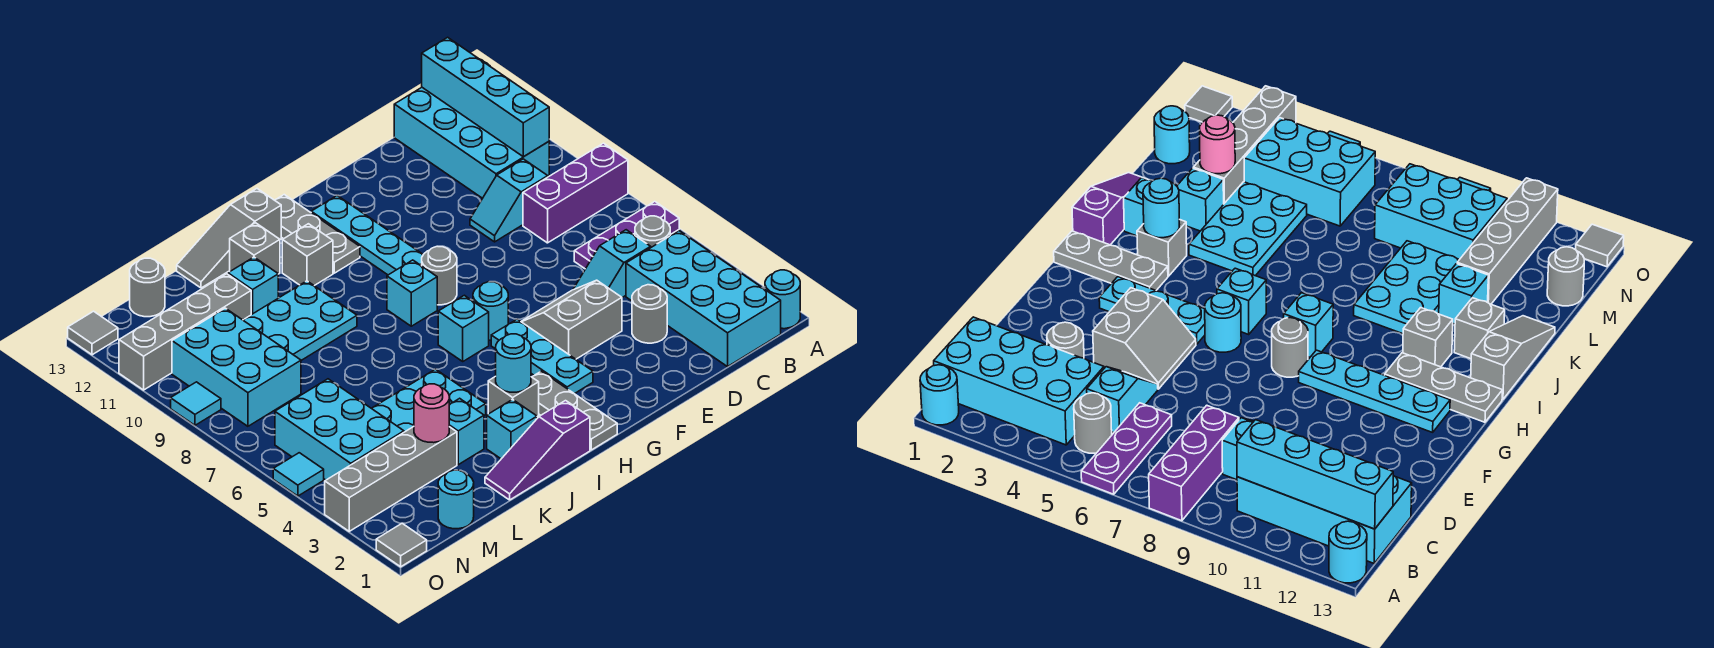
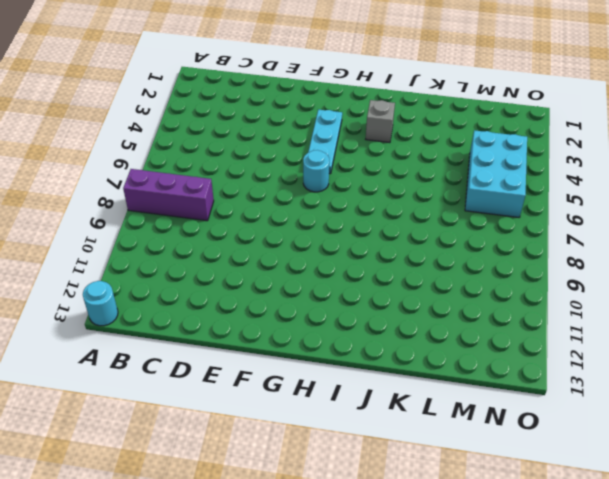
none -> cyan round brick A1 level 1
none -> purple plate A6:C6 level 1
none -> cyan brick B1:C4 level 1
none -> grey round brick B5 level 1

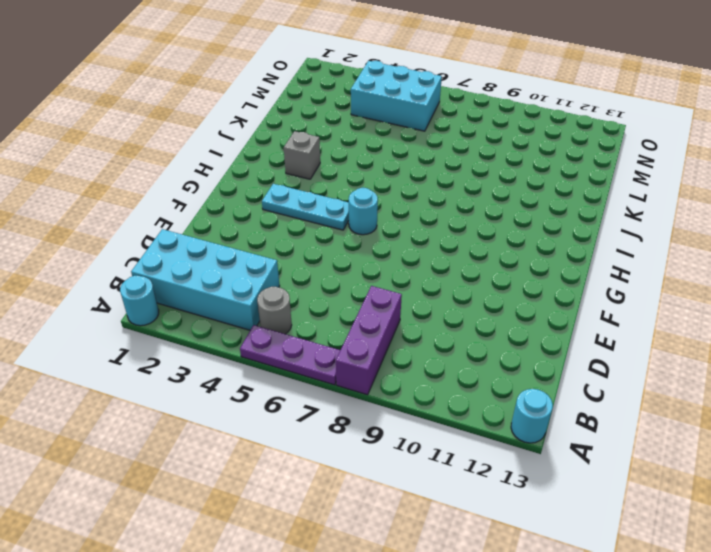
purple plate A5:A7 level 1 -> purple plate A6:C6 level 1
none -> cyan brick B10:C13 level 1
none -> cyan slope C5:D5 level 1 top C
none -> cyan slope C9:D9 level 1 top C
none -> grey round brick D3 level 1

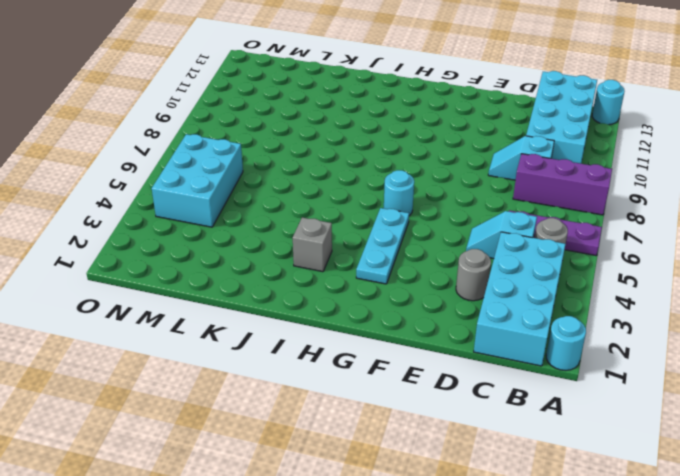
none -> grey slope E4:F5 level 1 top 4
none -> grey round brick G8 level 1
none -> cyan plate G9:G12 level 1
none -> grey plate H1:H3 level 1

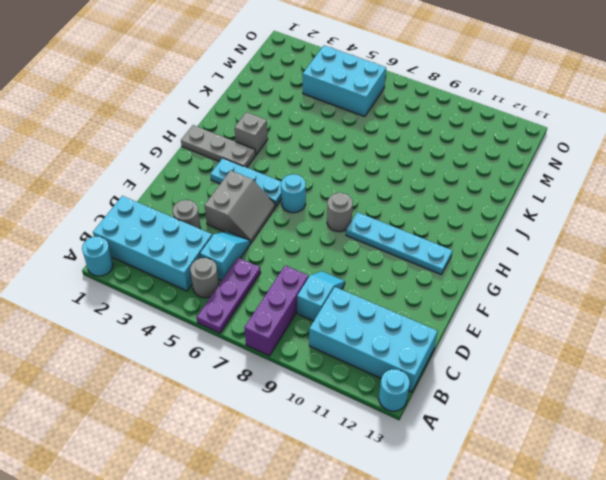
none -> cyan brick H6 level 1
none -> cyan brick H8 level 1
none -> grey plate H11:H13 level 1
none -> purple slope I1:K1 level 1 top I

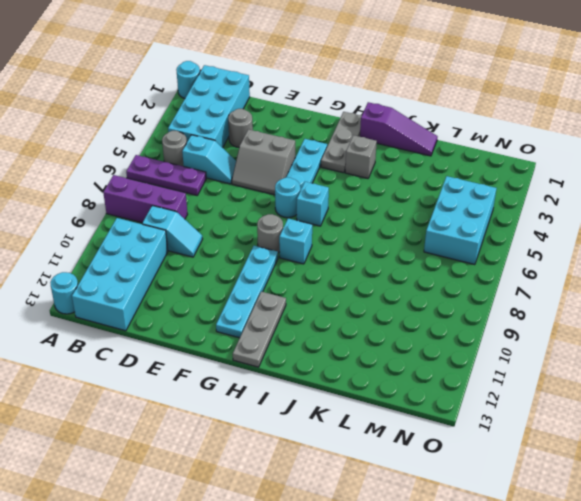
none -> grey brick I11 level 1
none -> grey slope I13:K13 level 1 top I
none -> cyan brick J2 level 1
none -> cyan plate J4:L5 level 1

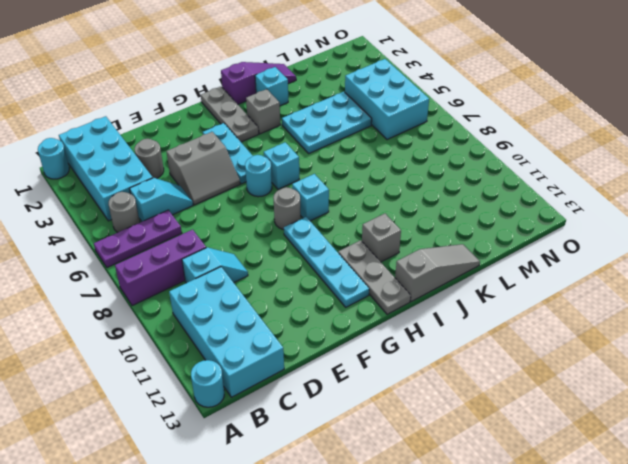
none -> cyan plate J9:L10 level 1
none -> grey brick J12 level 1
none -> cyan brick K3 level 1
none -> cyan brick K11 level 1

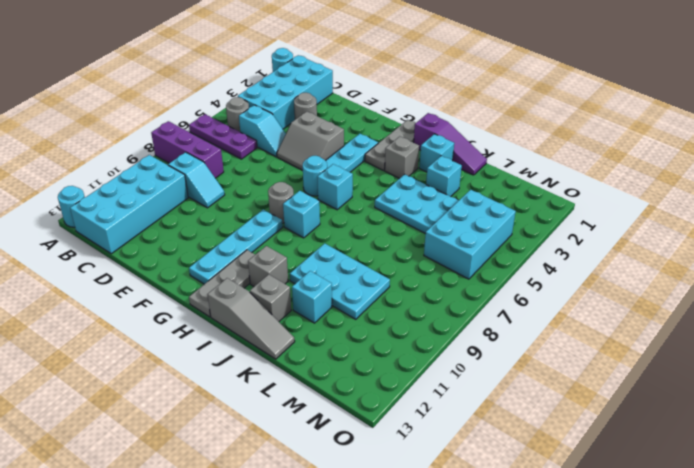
none -> grey brick L3:O3 level 1
none -> grey brick L11:O11 level 1
none -> cyan round brick M1 level 1
none -> cyan brick M8:N10 level 1

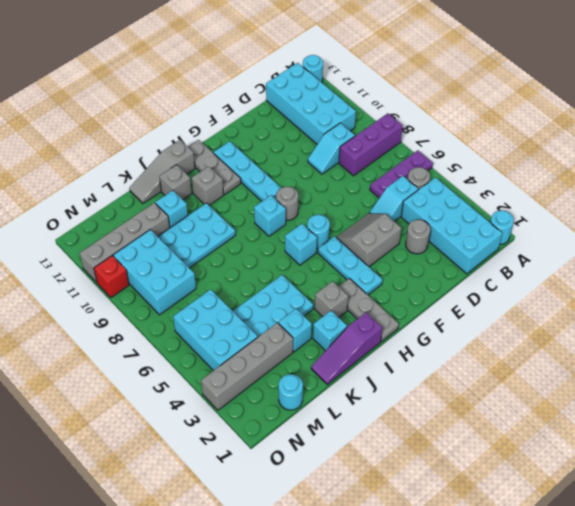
red brick O10 level 1 -> none
none -> grey round brick M13 level 1
none -> grey tile O1 level 1
none -> cyan tile O5 level 1
none -> cyan tile O9 level 1

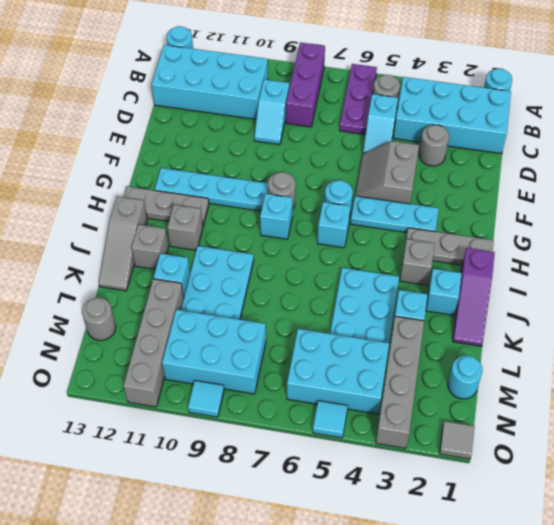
none -> grey tile O13 level 1
none -> cyan brick B10:B13 level 2
none -> cyan round brick I3 level 2
none -> pink round brick L3 level 2

